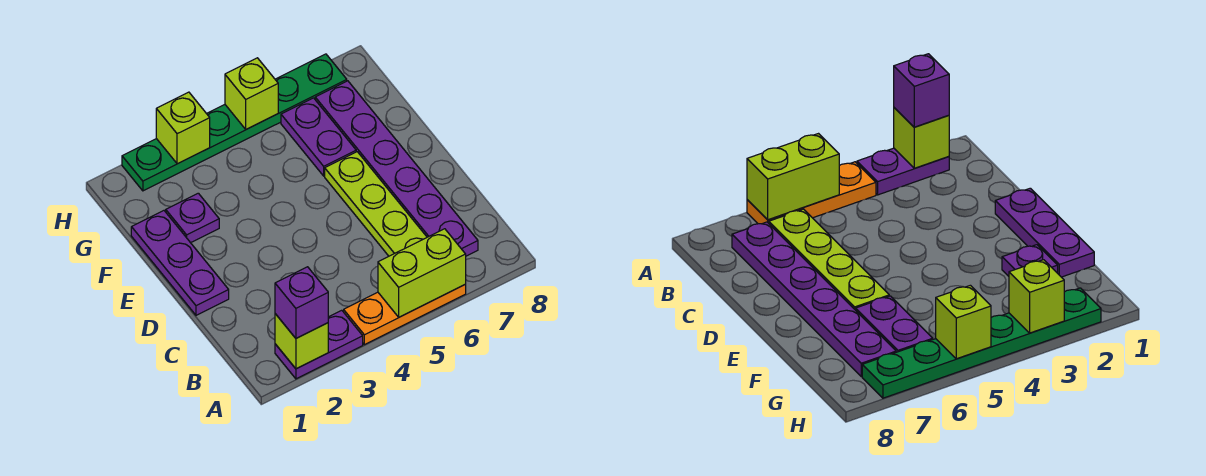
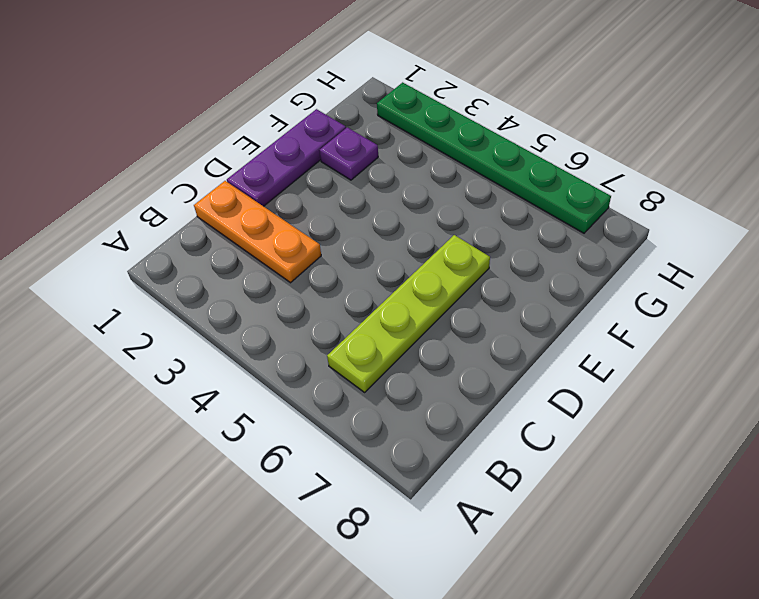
orange plate C1:C3 level 1 -> orange plate A4:A6 level 1
none -> purple plate A2:A3 level 1
none -> purple plate B7:G7 level 1
none -> purple plate F6:G6 level 1

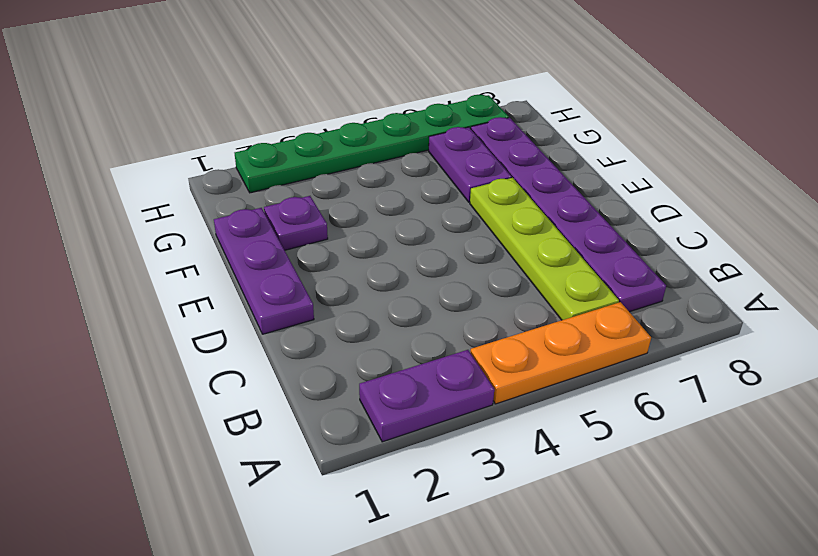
none -> lime brick A2 level 2
none -> lime brick A5:A6 level 2
none -> lime brick H3 level 2

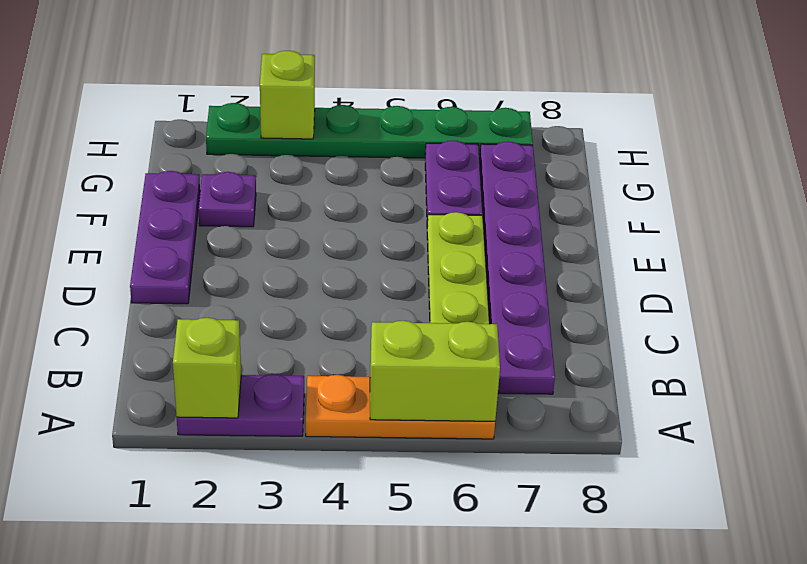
none -> lime brick H5 level 2
none -> purple brick A2 level 3

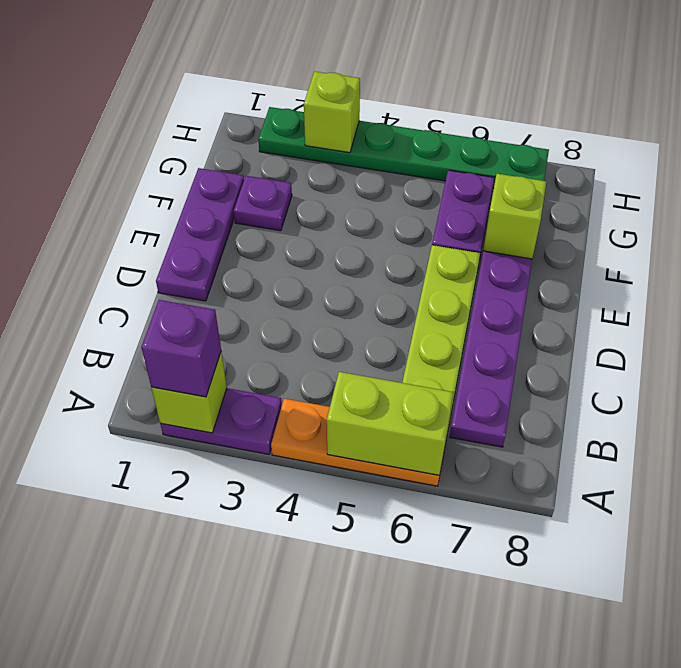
lime brick F7 level 2 -> lime brick H5 level 2

